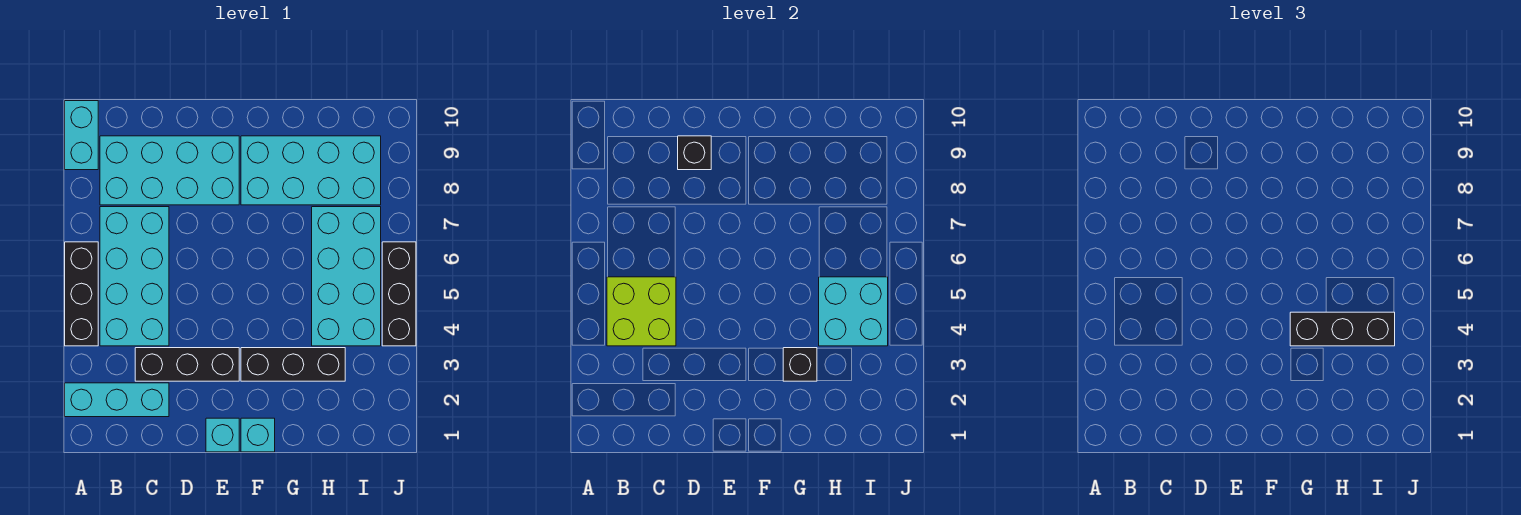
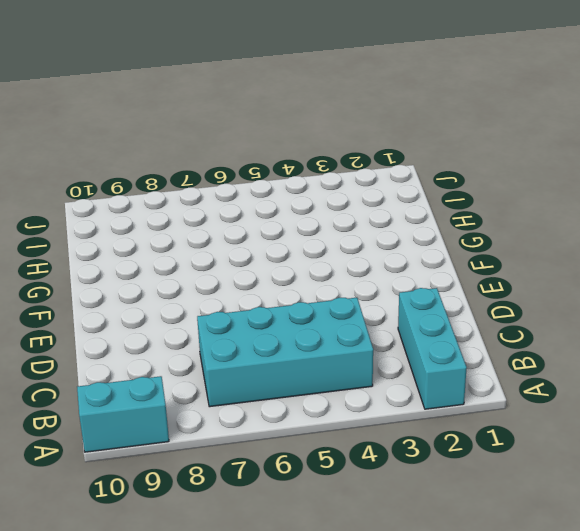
none -> black brick A4:A6 level 1
none -> cyan brick B8:E9 level 1
none -> black brick C3:E3 level 1

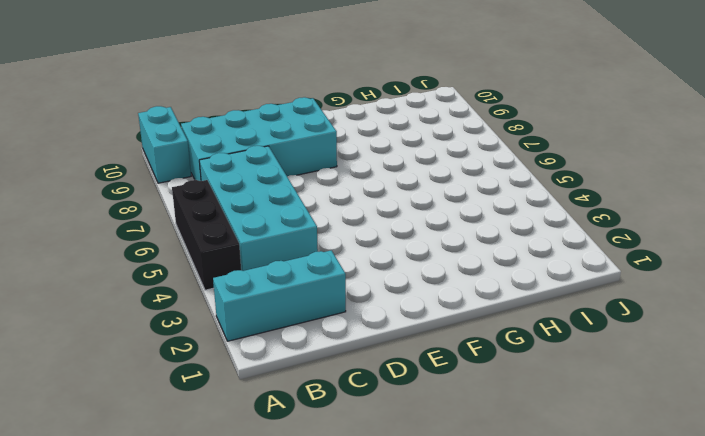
none -> black brick C3:E3 level 1
none -> cyan brick E1 level 1
none -> cyan brick F1 level 1

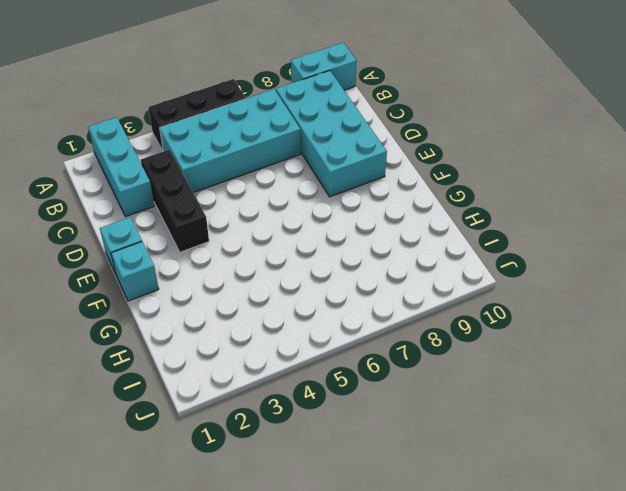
none -> black brick F3:H3 level 1
none -> cyan brick F8:I9 level 1
none -> cyan brick H4:I7 level 1

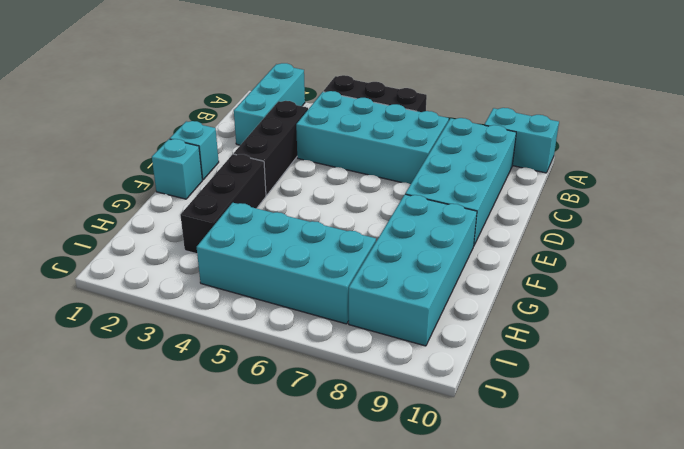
none -> black brick J4:J6 level 1
none -> lime brick B4:C5 level 2
none -> black brick D9 level 2

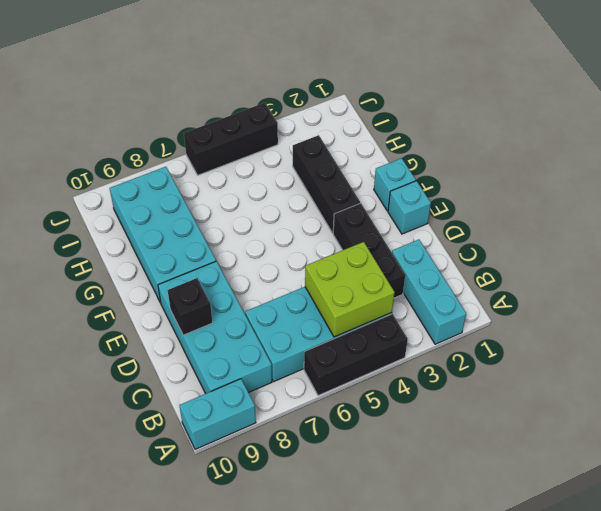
none -> cyan brick H4:I7 level 1
none -> black brick G3 level 2
none -> cyan brick H4:I5 level 2

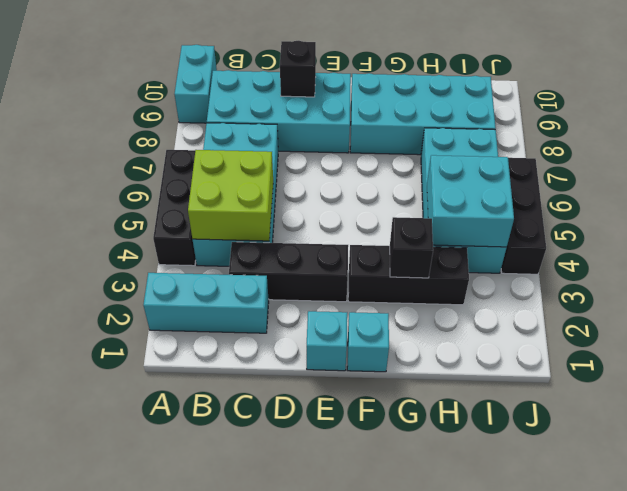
none -> black brick G4:I4 level 3

